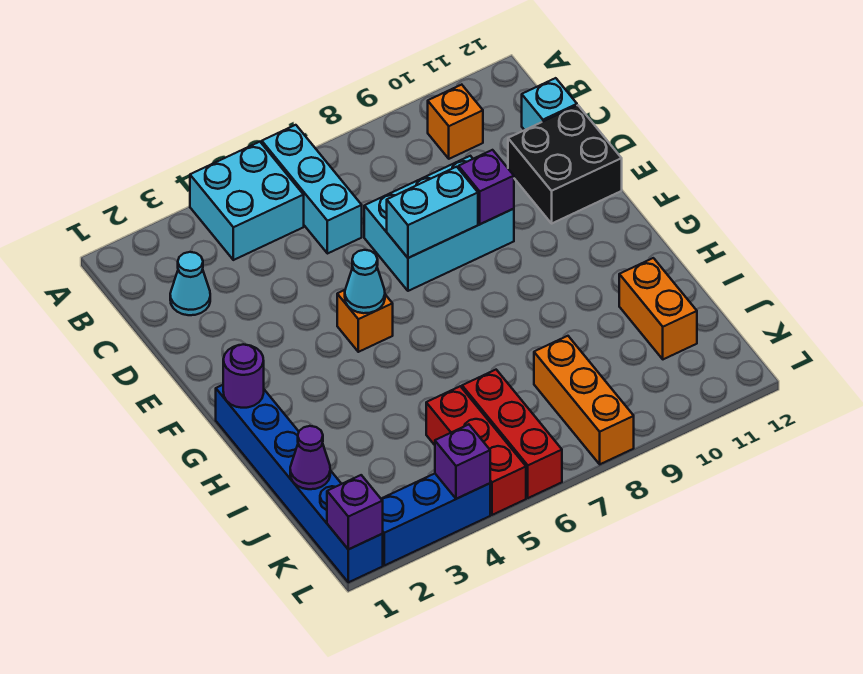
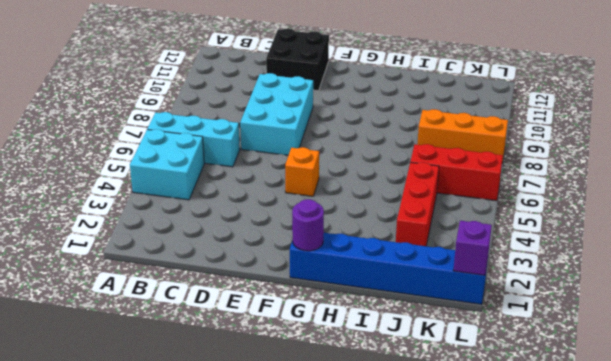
red brick J3:J5 level 1 -> red brick J5:L5 level 1
none -> orange brick B10 level 1
none -> cyan cone C2 level 1
none -> cyan brick C12 level 1

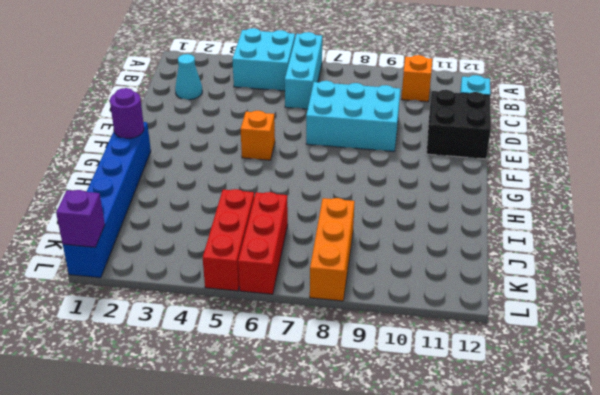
none -> orange brick I11:J11 level 1
none -> blue brick L2:L4 level 1
none -> cyan brick E7:E8 level 2

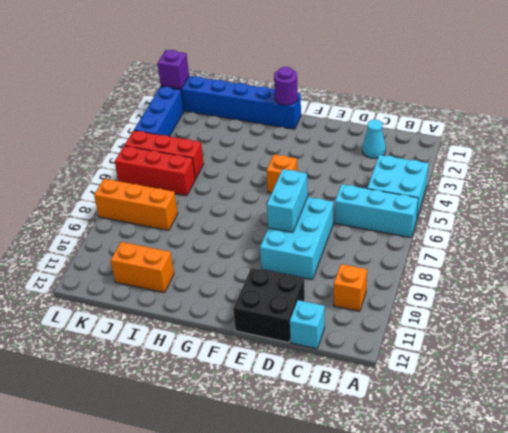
none -> purple brick E9 level 2
none -> cyan cone F5 level 2
none -> purple cone J1 level 2

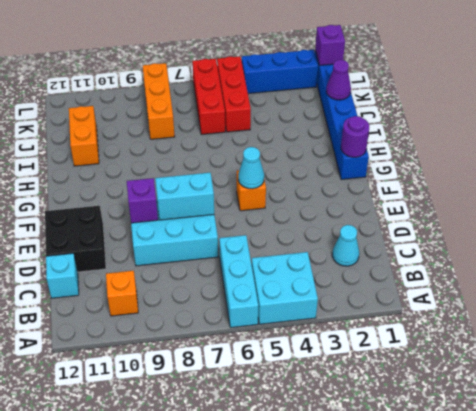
none -> purple brick L4 level 2

